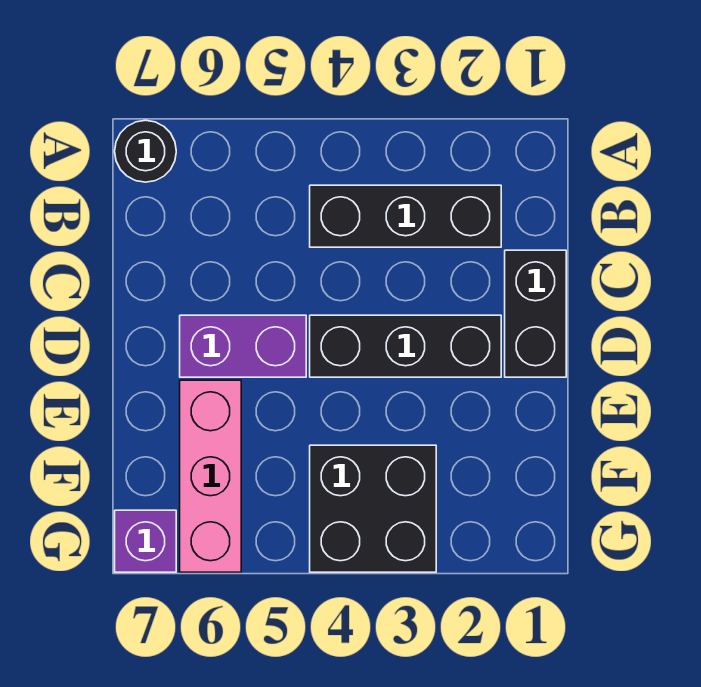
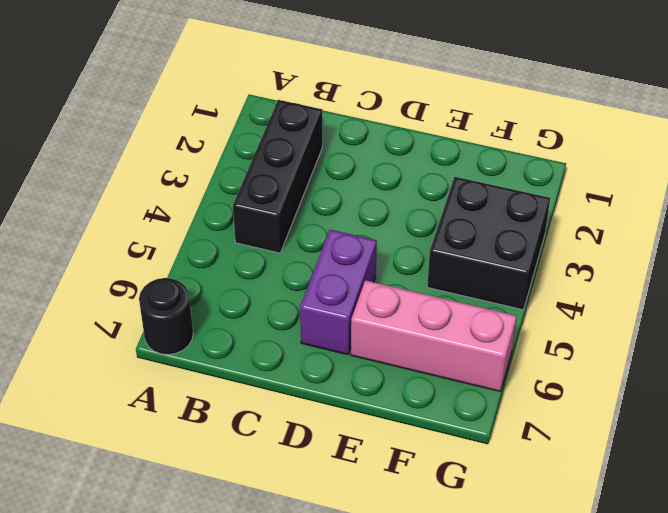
none -> black brick C1:D1 level 1
none -> black brick D2:D4 level 1

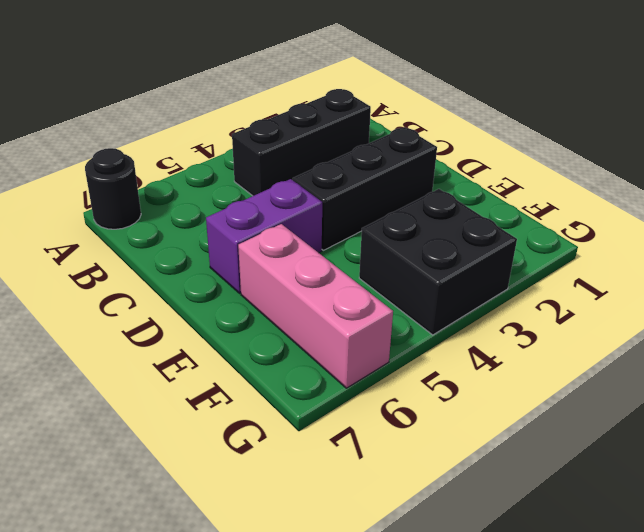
none -> black brick C1:D1 level 1
none -> purple brick G7 level 1

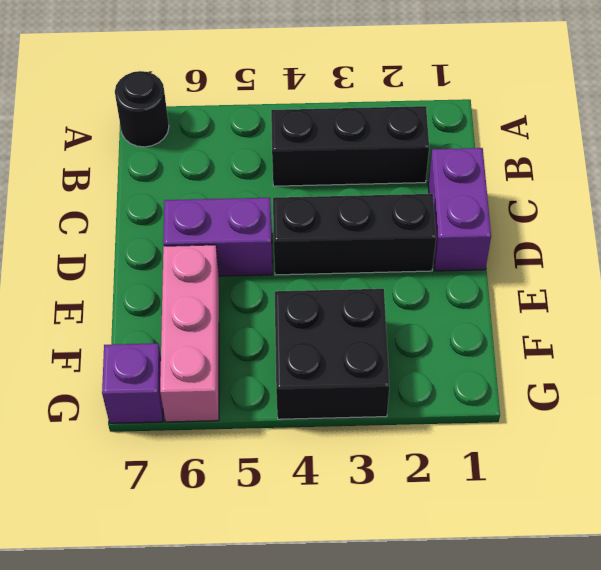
purple brick C1:D1 level 1 -> black brick C1:D1 level 1

